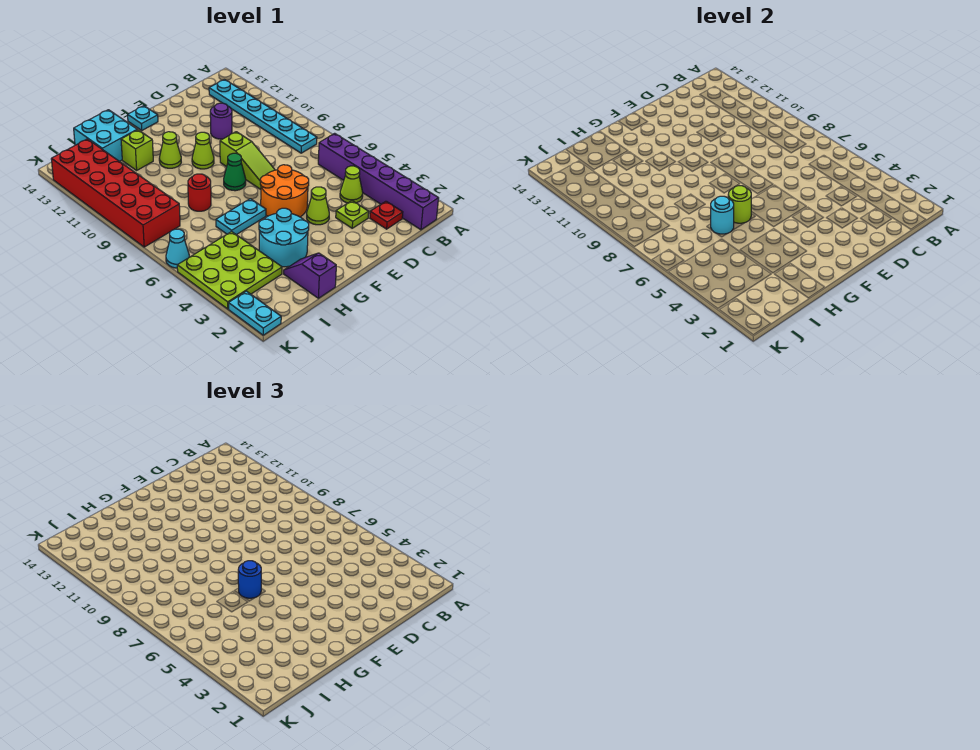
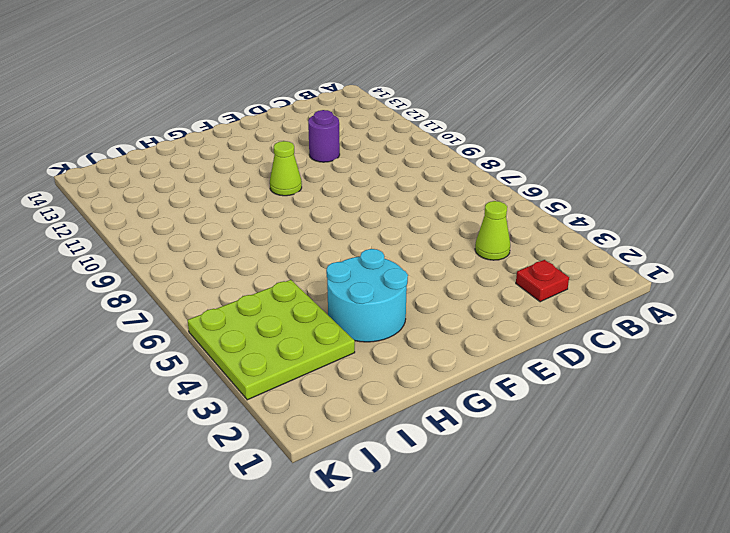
none -> purple brick B1:B6 level 1
none -> cyan plate B8:B13 level 1
none -> lime plate D3 level 1

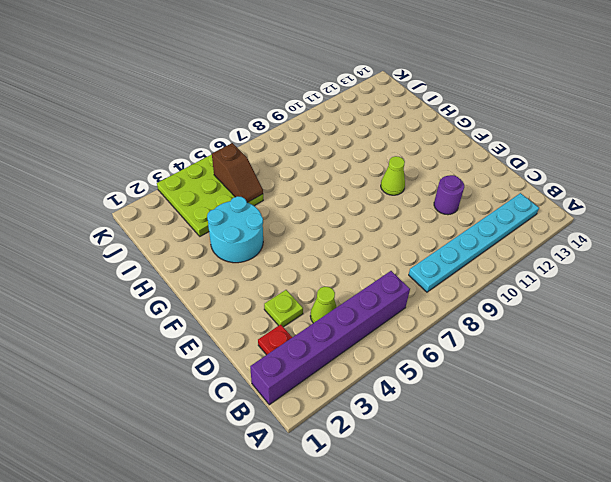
brown slope I5:J5 level 2 top J -> none
none -> lime cone E4 level 1
none -> orange round brick E5:F6 level 1
none -> lime slope E7:E9 level 1 top 9

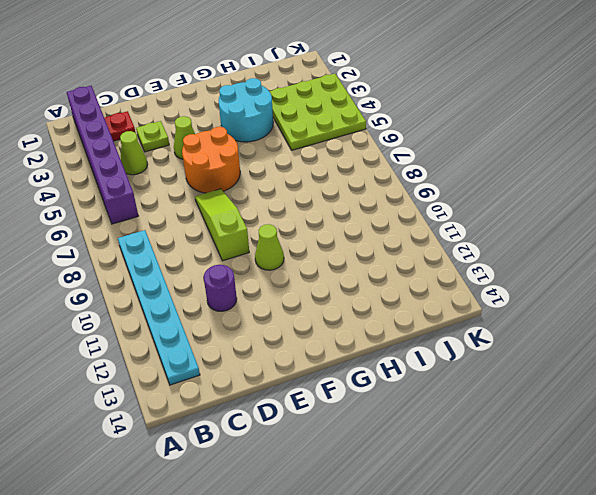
none -> green cone F8 level 1
none -> cyan plate F14 level 1
none -> cyan plate G6:H6 level 1

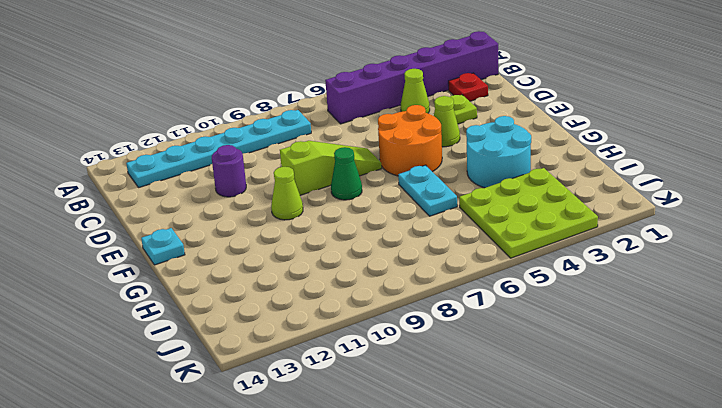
none -> lime cone G11 level 1
none -> purple slope H1:H2 level 1 top 1
none -> red round brick H8 level 1

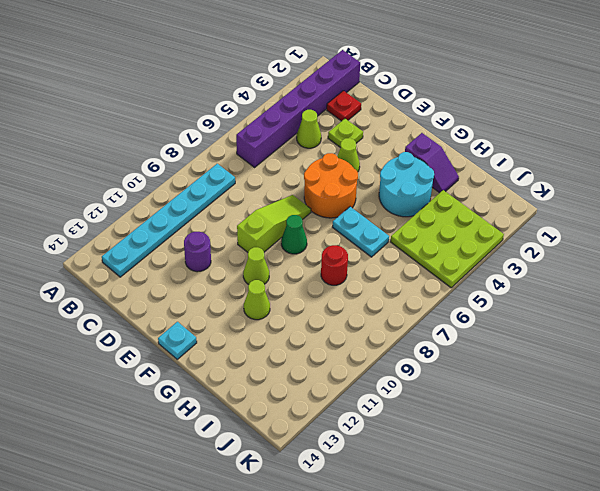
purple slope G2:H2 level 1 top G -> purple slope H1:H2 level 1 top 1
none -> lime brick H12 level 1
none -> cyan brick H13:I14 level 1
none -> red brick J8:K13 level 1

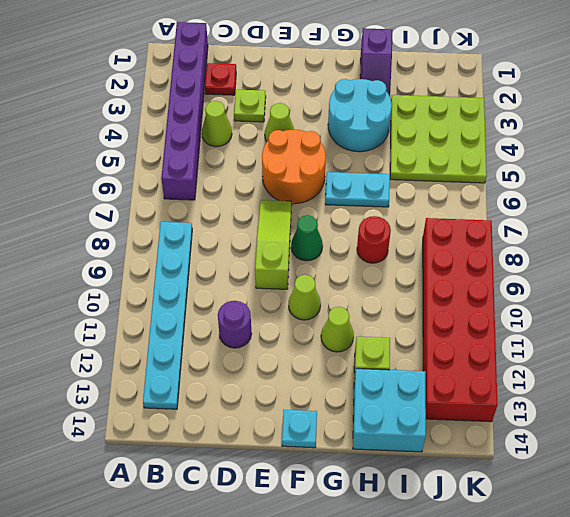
none -> cyan plate K1:K2 level 1
none -> cyan cone K6 level 1
none -> lime round brick G6 level 2

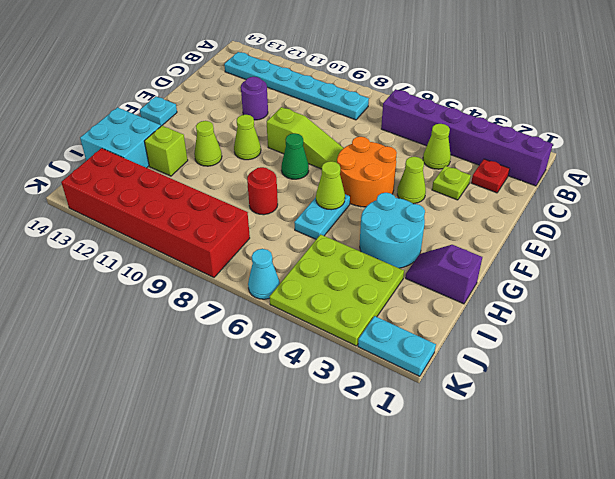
lime cone G6 level 2 -> lime round brick G6 level 2
none -> cyan round brick H6 level 2
none -> blue round brick G6 level 3

